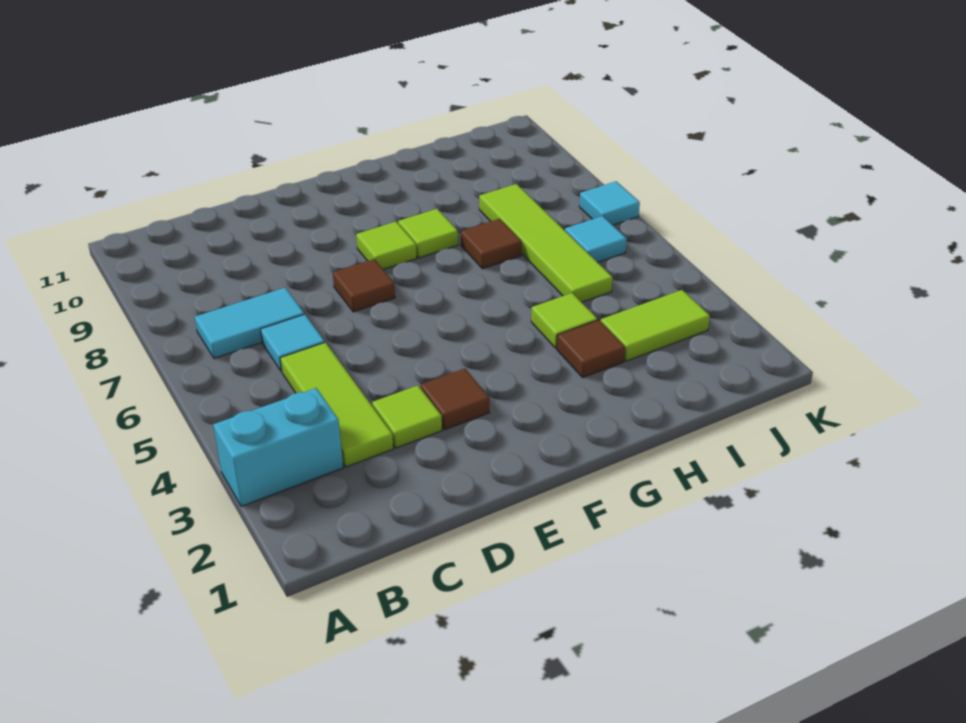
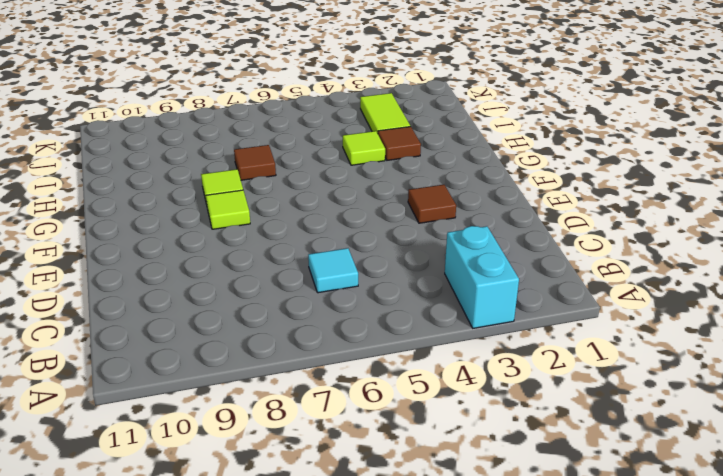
none -> cyan tile B7:C7 level 1
none -> lime tile C3:C5 level 1
none -> lime tile D3 level 1

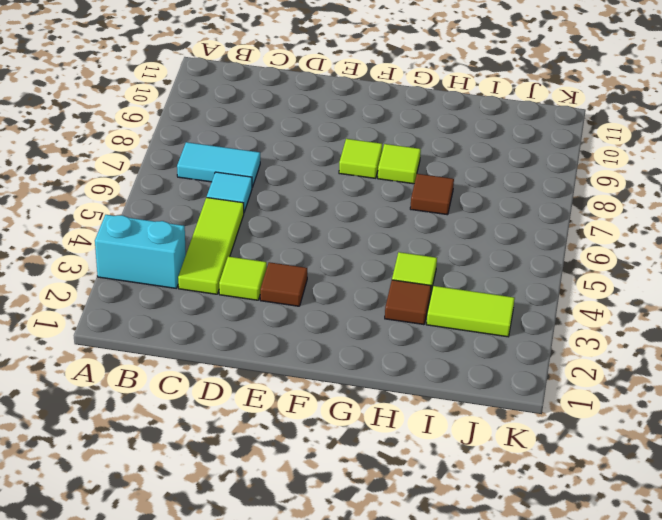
none -> brown tile E7 level 1
none -> lime tile I5:I8 level 1
none -> cyan tile J6 level 1

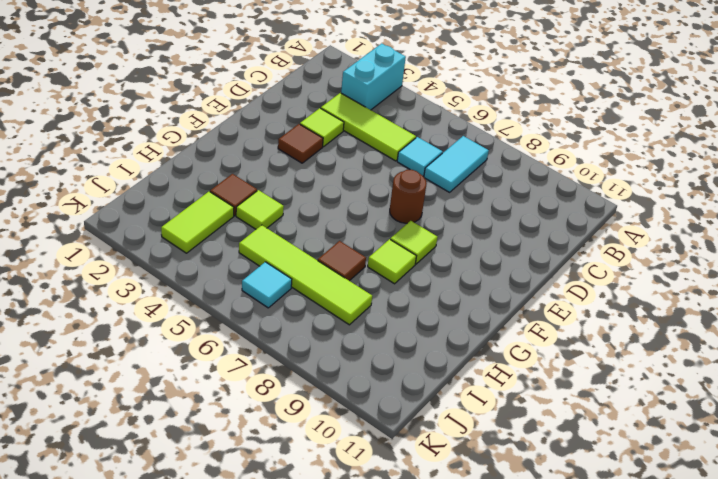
brown round brick E7 level 1 -> brown tile E7 level 1
none -> cyan tile K7 level 1

